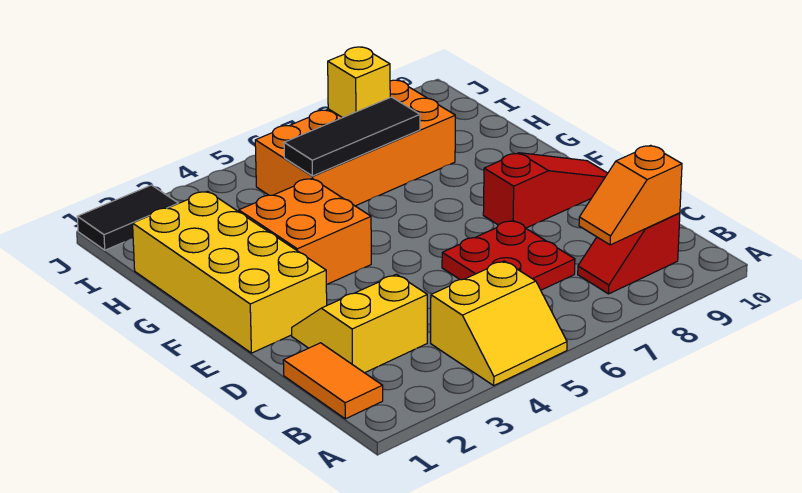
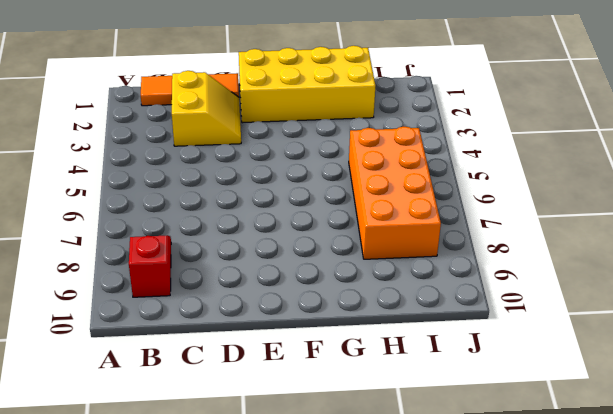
orange tile B1:D1 level 1 -> orange tile B1:C1 level 1
none -> yellow slope A4:B5 level 1 top B
none -> red plate C6:D7 level 1
none -> red slope E8:E10 level 1 top 8

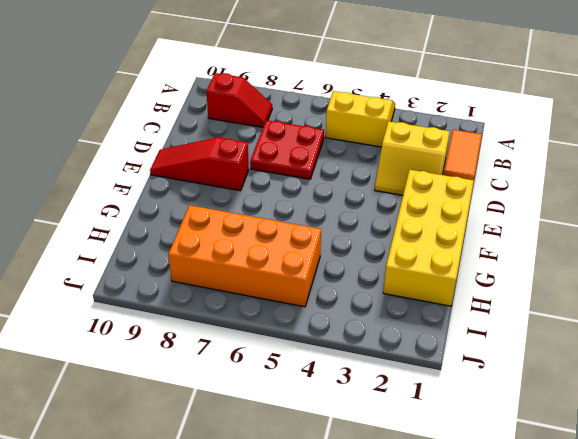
none -> orange brick F3:G4 level 1
none -> black tile J1:J2 level 1
none -> orange slope B8:B9 level 2 top 9

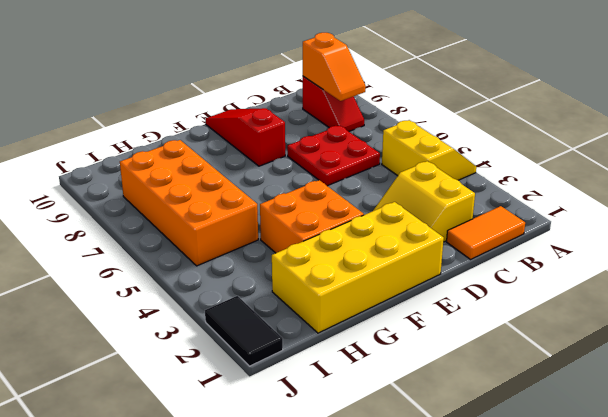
none -> black tile H5:H7 level 2
none -> yellow brick I7 level 2

